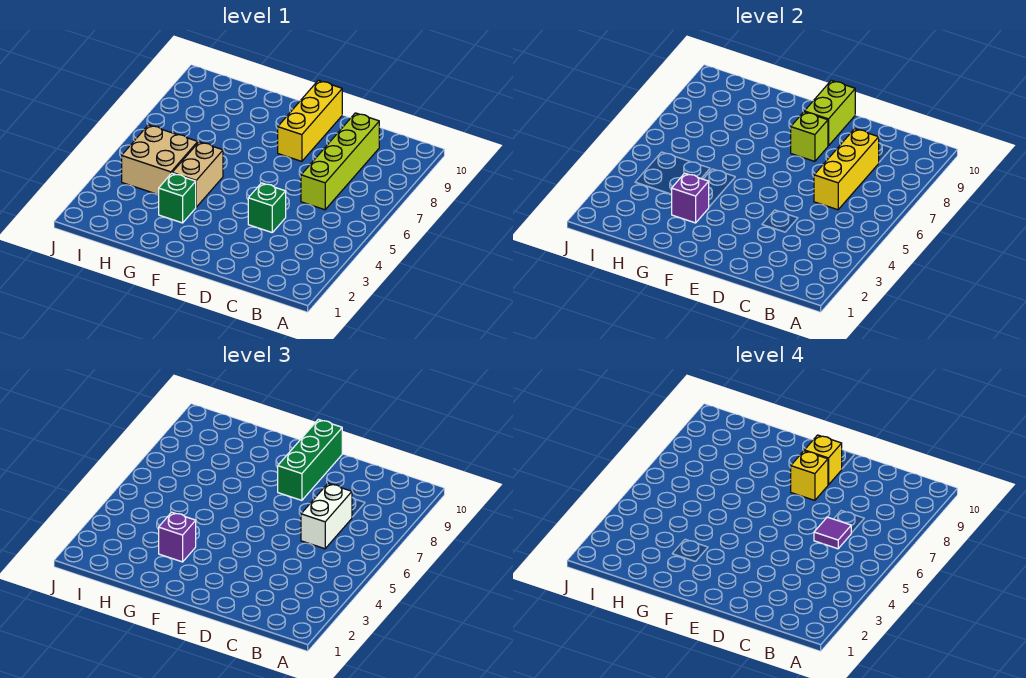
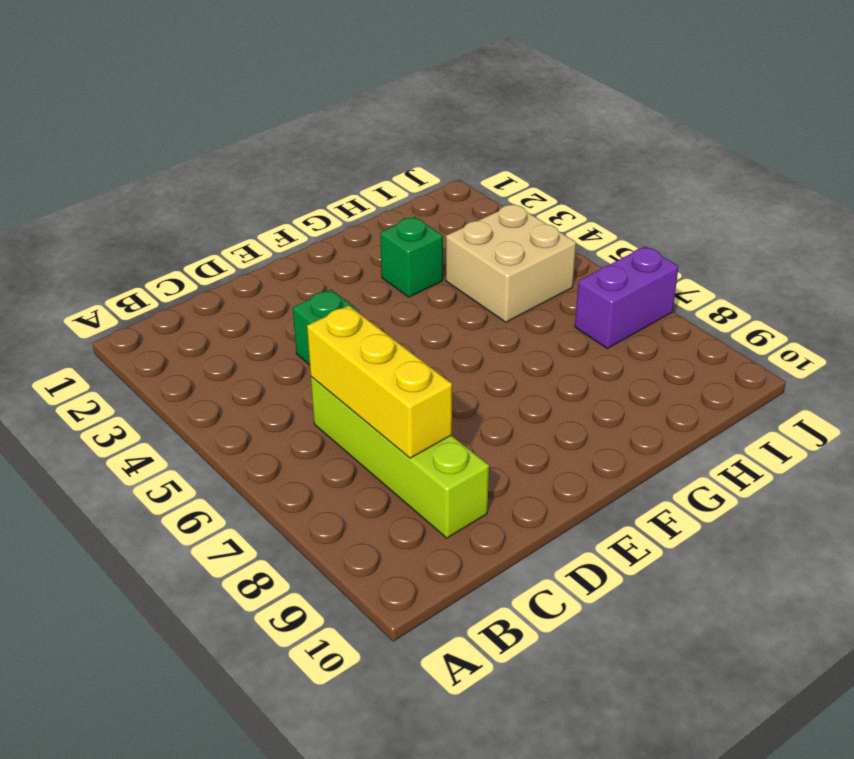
purple brick I7:J7 level 1 -> none
none -> yellow brick E8:E10 level 1
none -> tan brick G4:G5 level 1
none -> lime brick E8 level 2

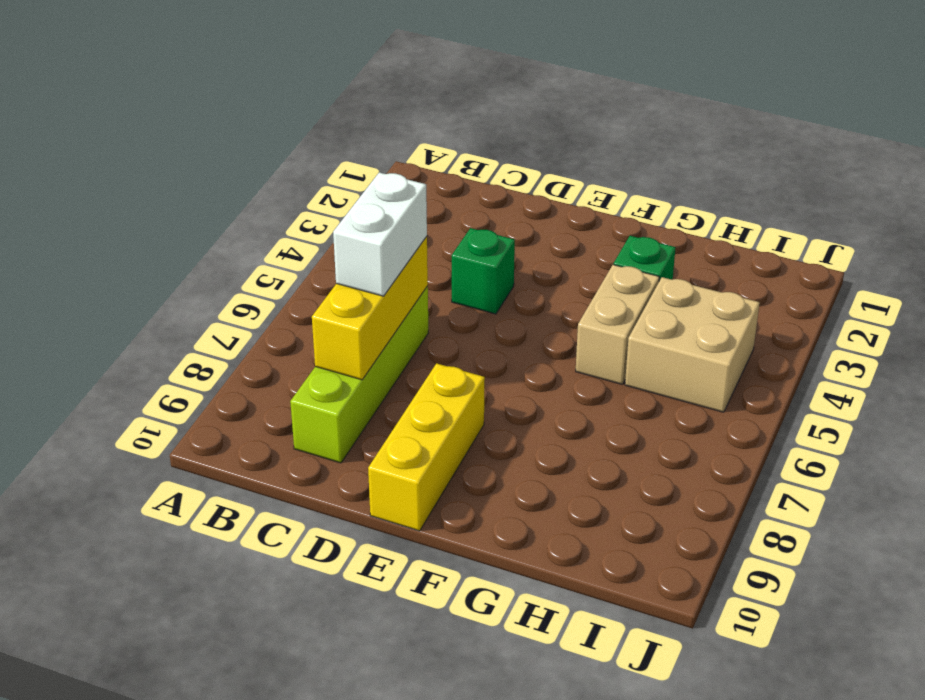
none -> lime brick E8 level 2
none -> lime brick E9:E10 level 2
none -> purple brick G3 level 2

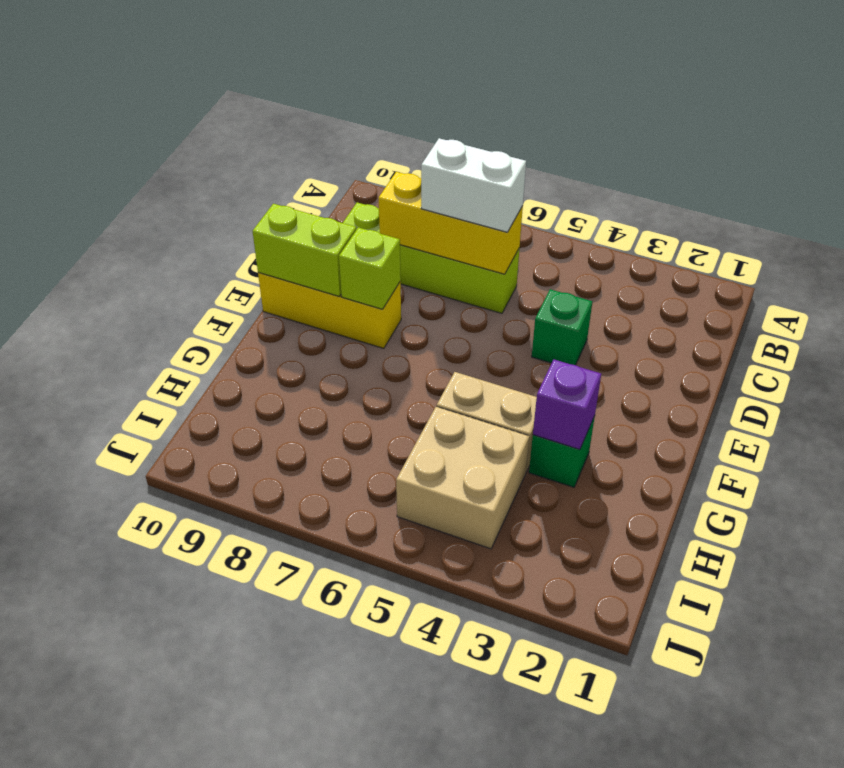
none -> green brick E8:E10 level 3
none -> purple brick G3 level 3
none -> purple tile C6 level 4

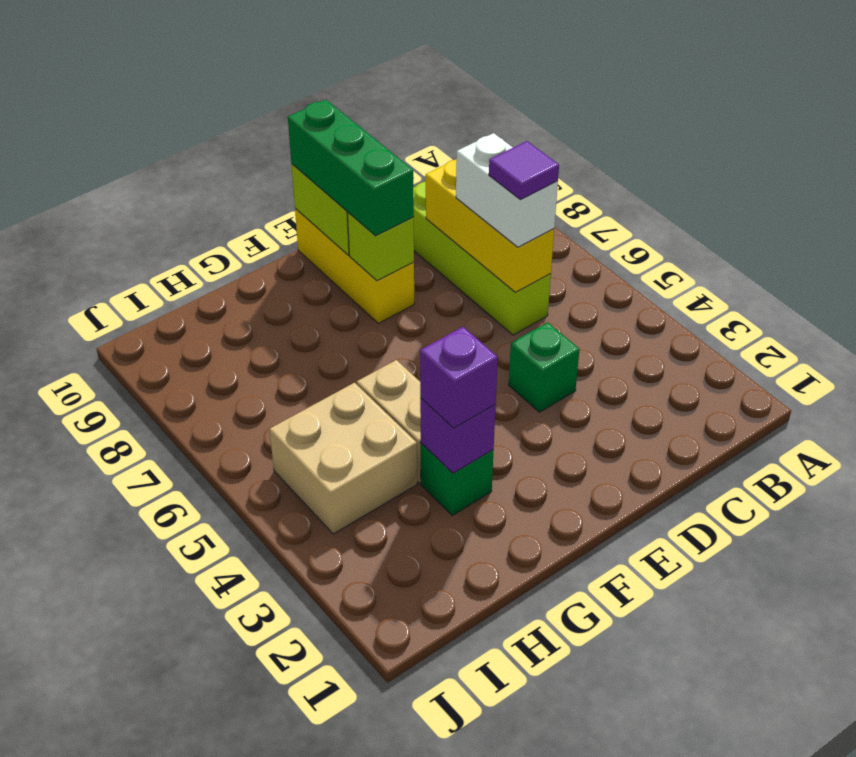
none -> yellow brick E8 level 4
none -> yellow brick E9 level 4

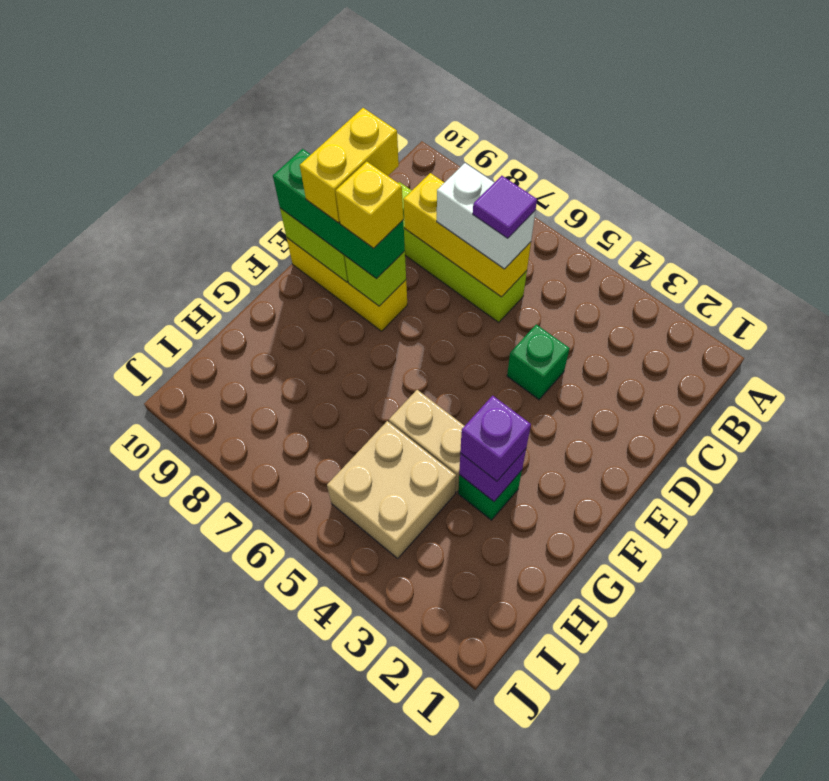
yellow brick D9:E9 level 4 -> yellow brick E9 level 4

